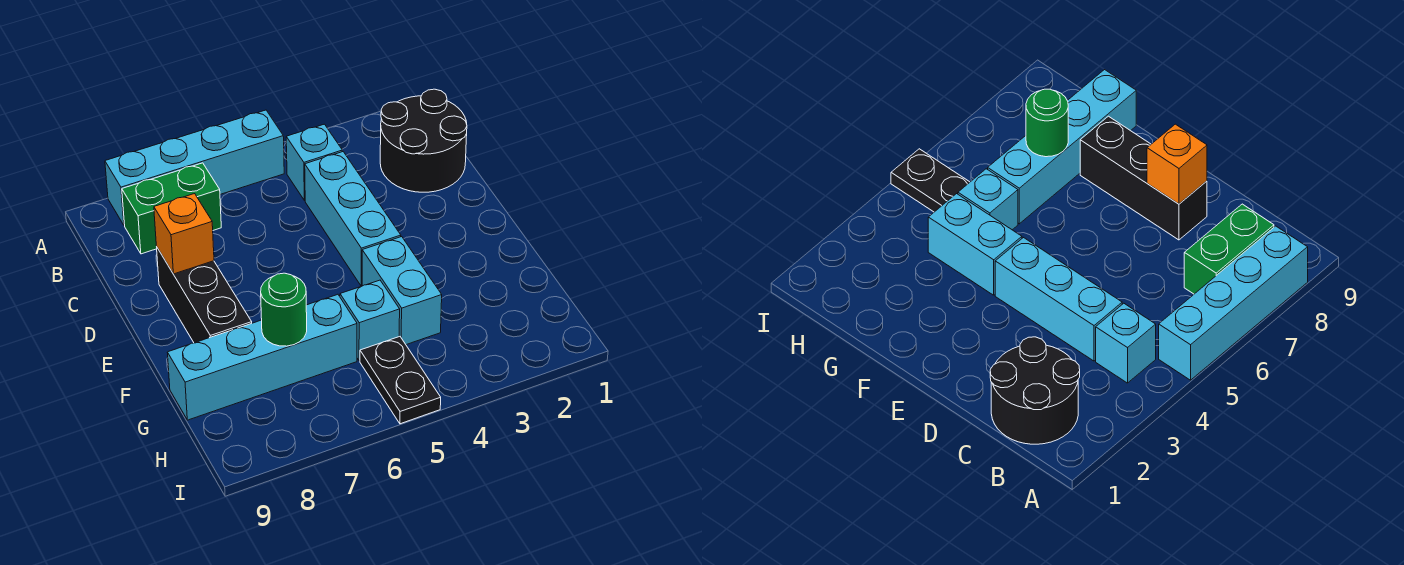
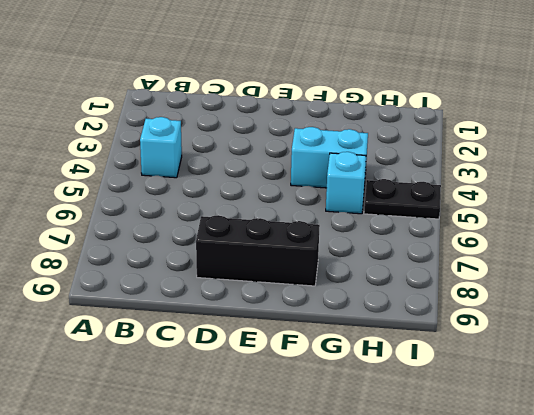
none -> cyan brick A5:A8 level 1
none -> black round brick B1:C2 level 1
none -> green brick B7:B8 level 1

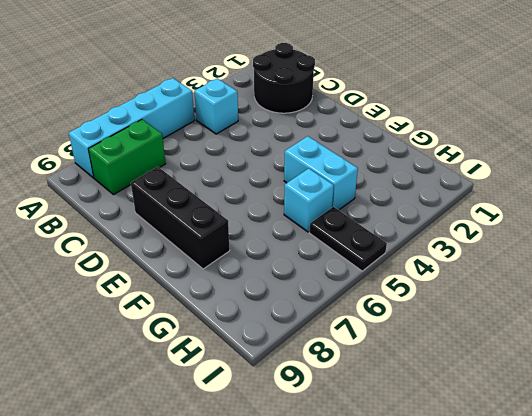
none -> cyan brick C4:E4 level 1
none -> cyan brick G6:G9 level 1
none -> orange brick D8 level 2

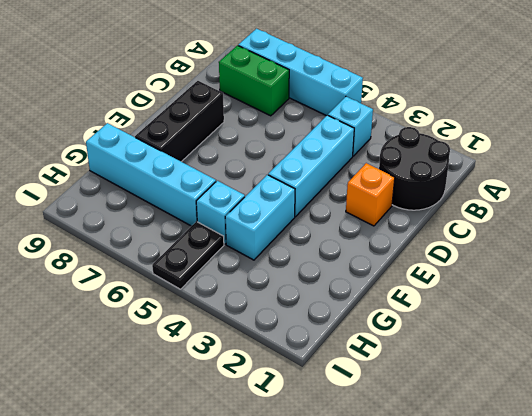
orange brick D2 level 1 -> orange brick D8 level 2
none -> green round brick G7 level 2

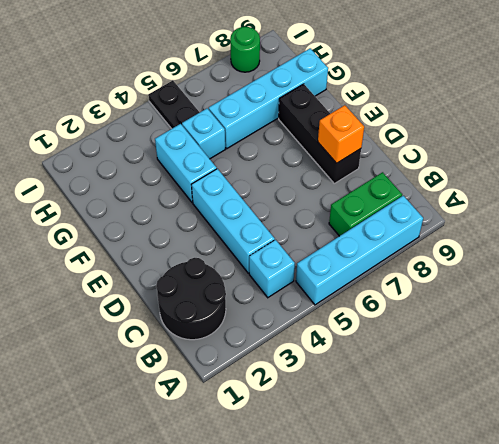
green round brick I8 level 1 -> green round brick G7 level 2

